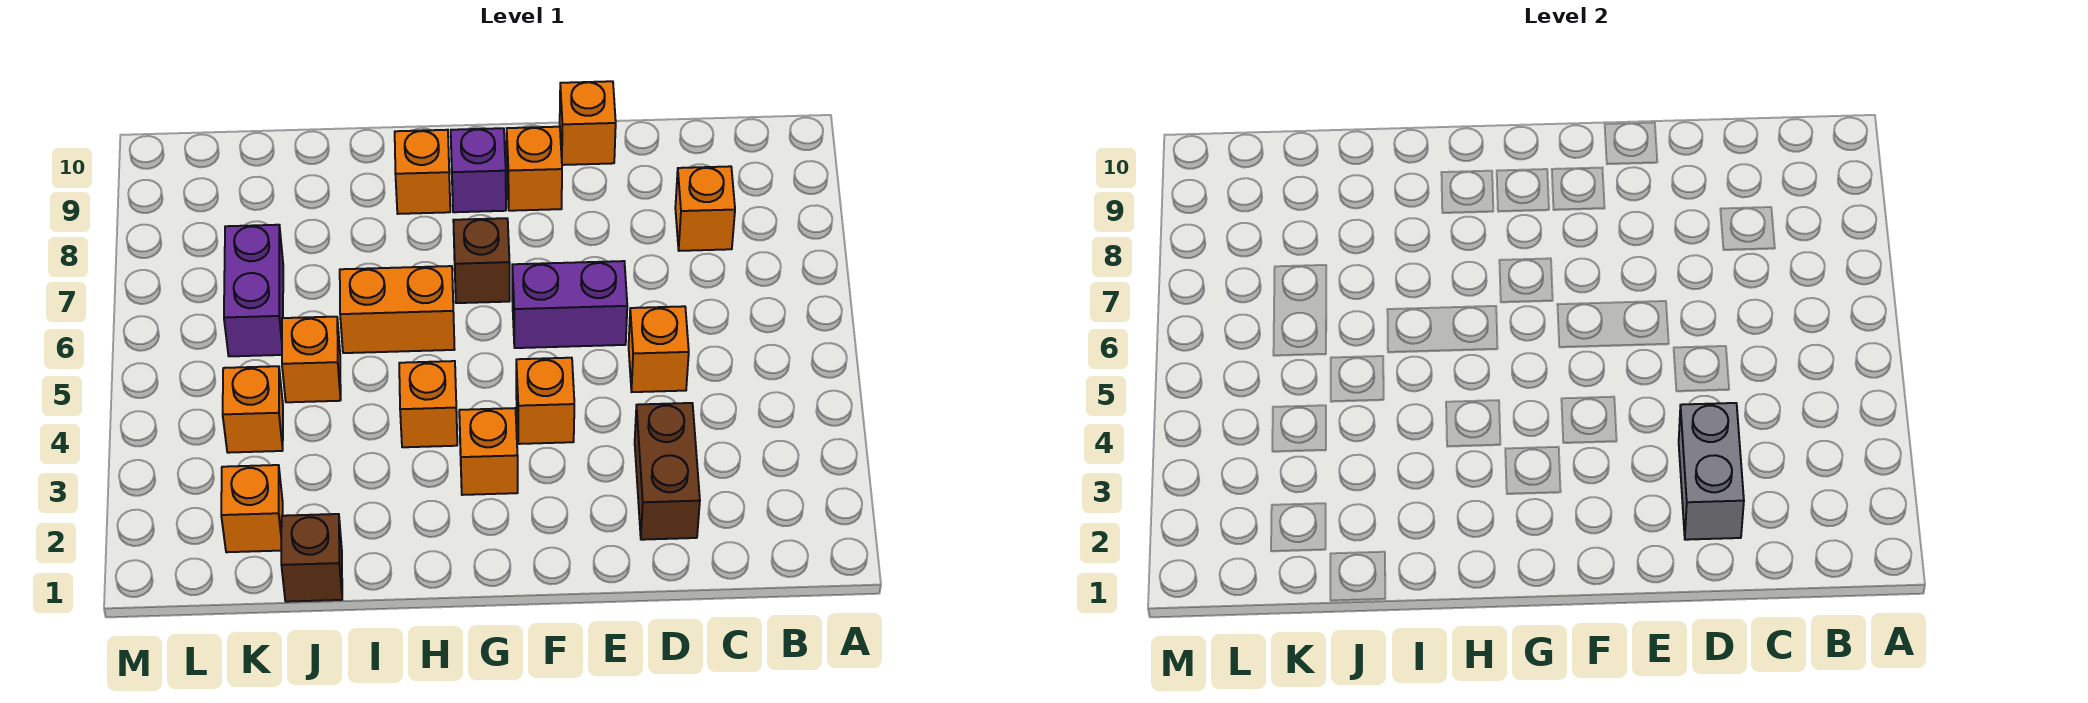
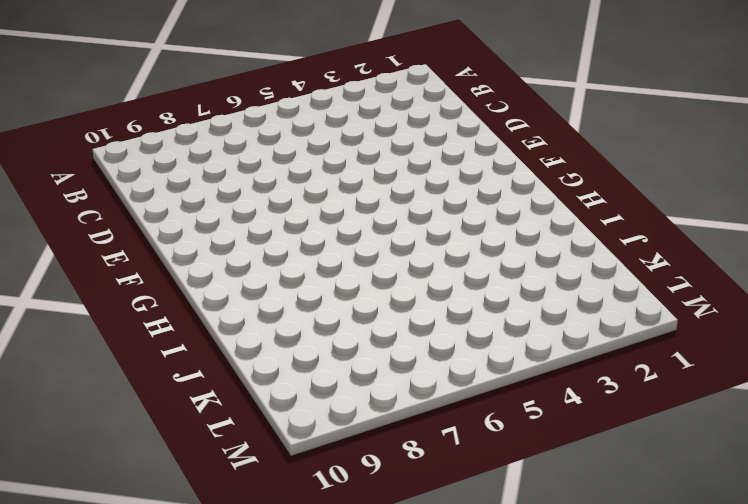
none -> orange brick C8 level 1
none -> brown brick D2:D3 level 1
none -> orange brick D5 level 1

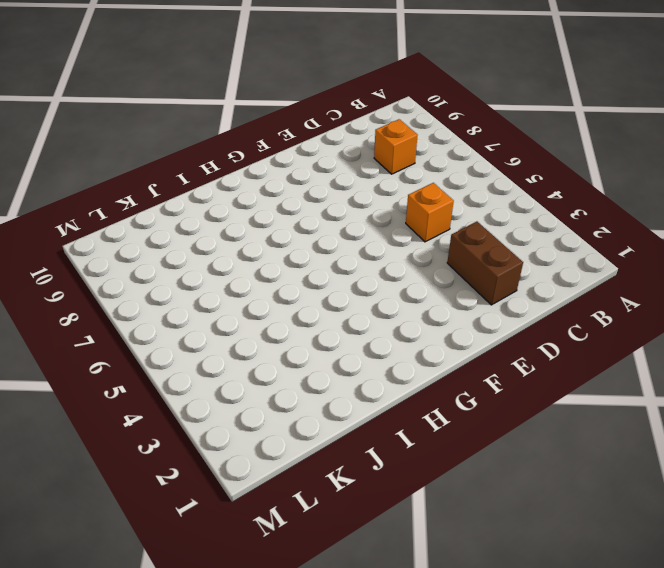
none -> purple brick E6:F6 level 1
none -> orange brick E10 level 1
none -> orange brick F4 level 1

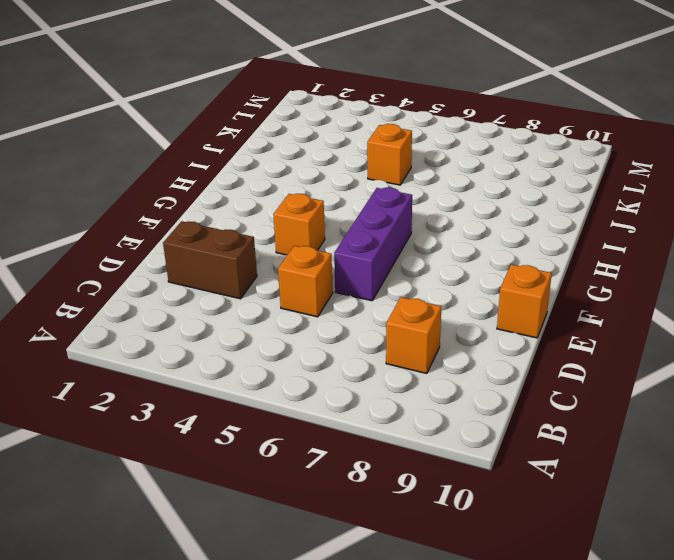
purple brick E6:G6 level 1 -> purple brick E6:F6 level 1
none -> orange brick F9 level 1
none -> orange brick G3 level 1
none -> brown brick G7 level 1

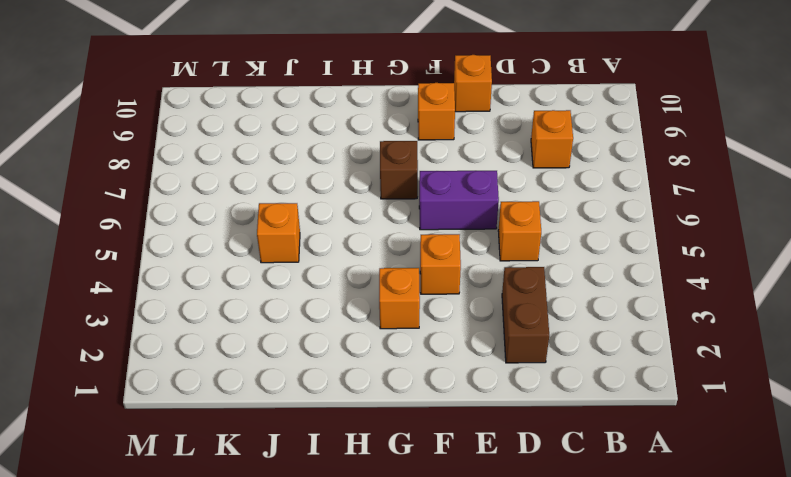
none -> purple brick G9 level 1
none -> orange brick H4 level 1
none -> orange brick H6:I6 level 1

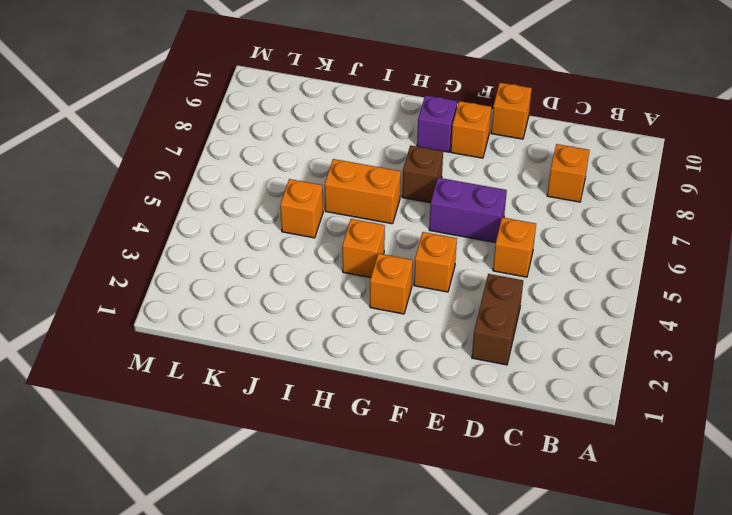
none -> orange brick H9 level 1
none -> brown brick J1 level 1
none -> orange brick K2 level 1

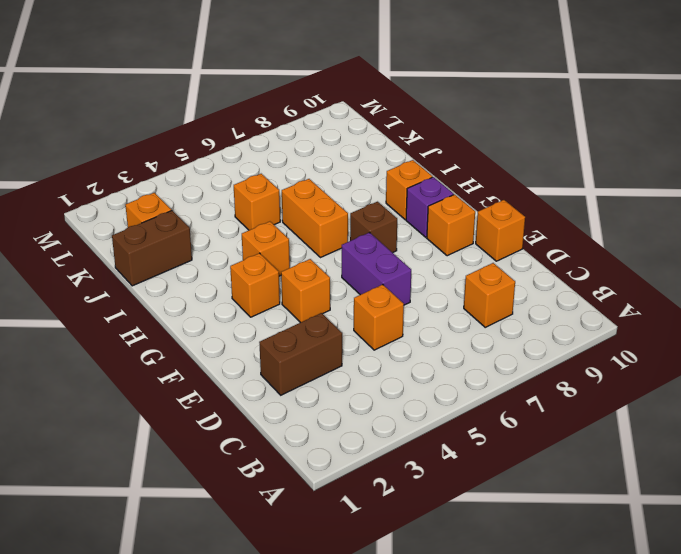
brown brick J1:J2 level 1 -> brown brick J1 level 1
none -> orange brick K4 level 1
none -> purple brick K6:K7 level 1
none -> grey brick D2:D3 level 2

